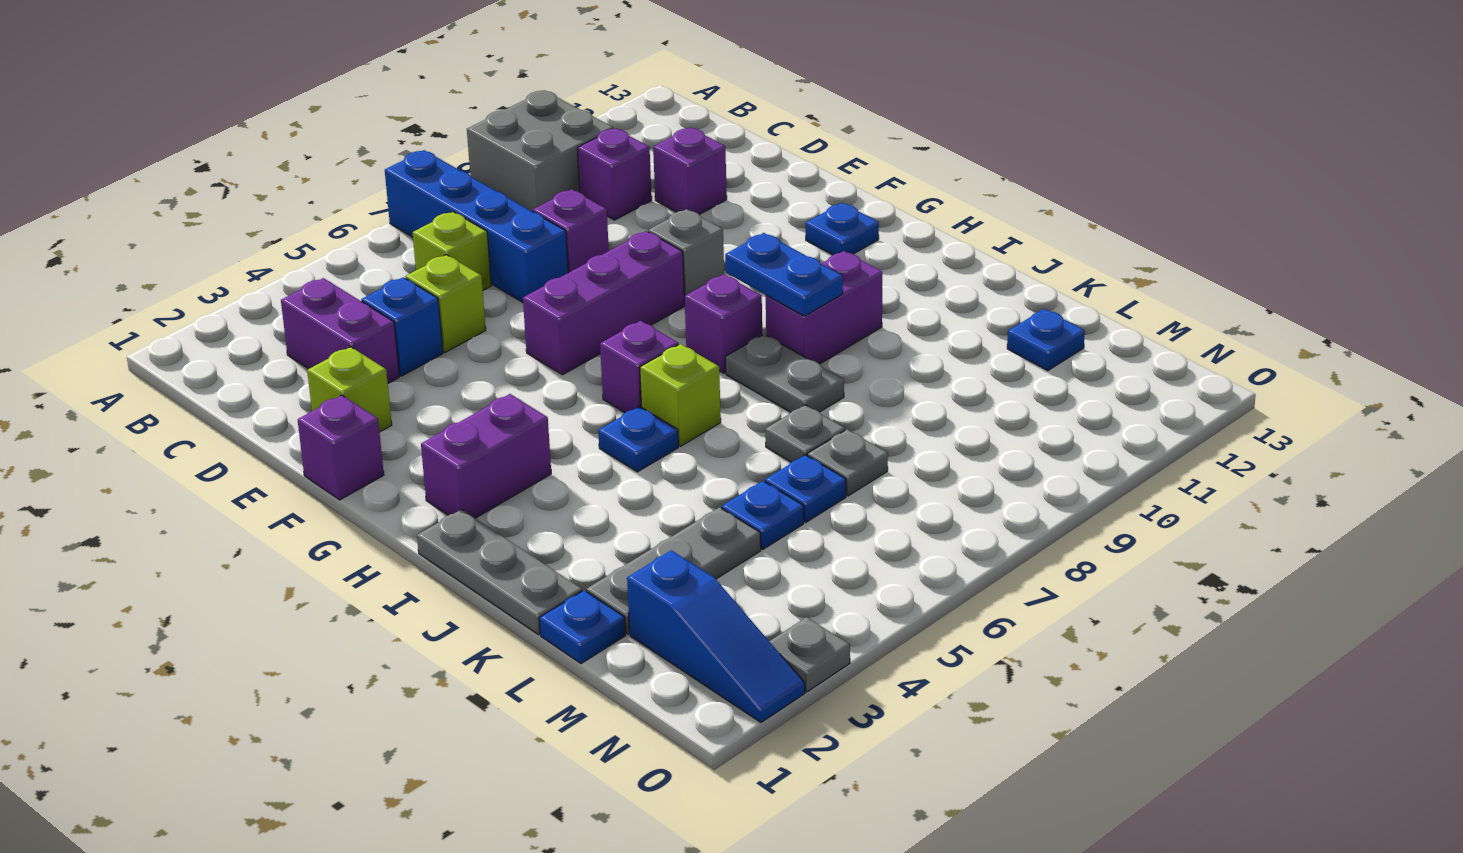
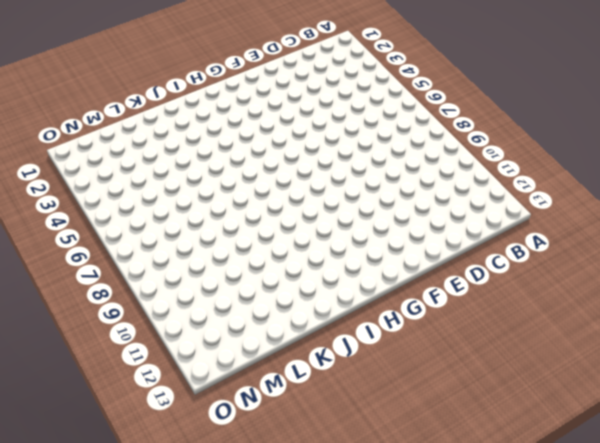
none -> blue brick A7:D7 level 1
none -> grey brick A9:B10 level 1
none -> purple brick C3:D3 level 1
none -> lime brick C6 level 1

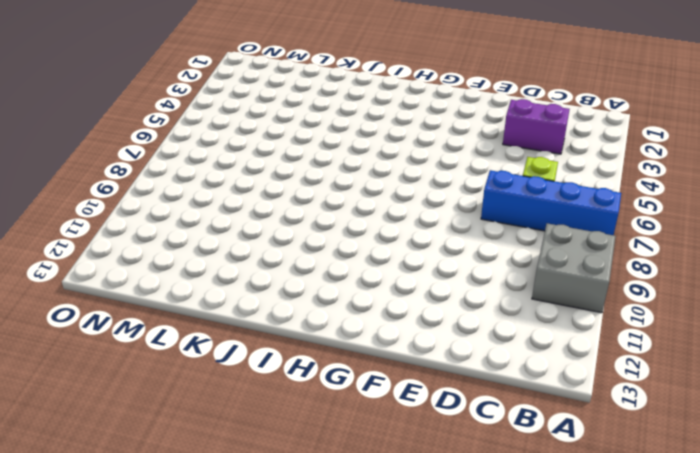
none -> purple brick C10 level 1
none -> blue brick D4 level 1
none -> lime brick D5 level 1
none -> purple brick D8 level 1

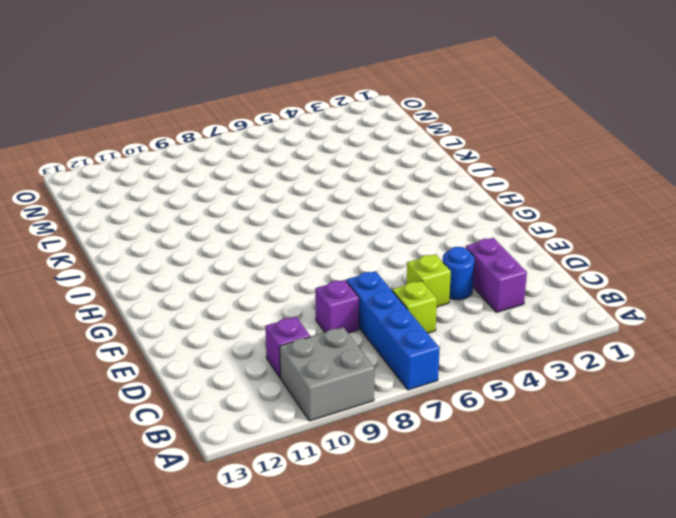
blue round brick D4 level 1 -> blue brick D4 level 1
none -> purple brick D11 level 1
none -> lime brick E2 level 1
none -> purple brick F1 level 1
none -> purple brick F6:F8 level 1

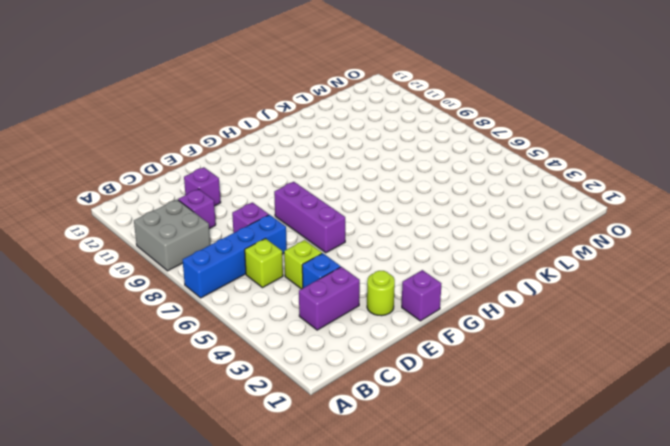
lime round brick E2 level 1 -> lime brick E2 level 1
none -> grey brick F9 level 1
none -> blue plate G12 level 1
none -> purple brick H2:H3 level 1
none -> purple brick H6 level 1

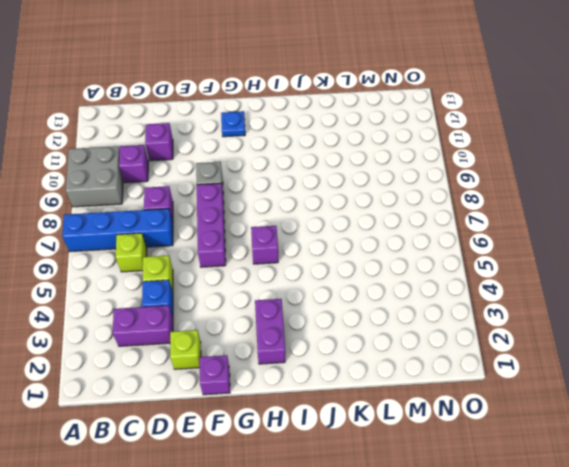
none -> purple brick H8 level 1
none -> grey plate I1:K1 level 1
none -> blue plate I5 level 1
none -> lime brick I6 level 1

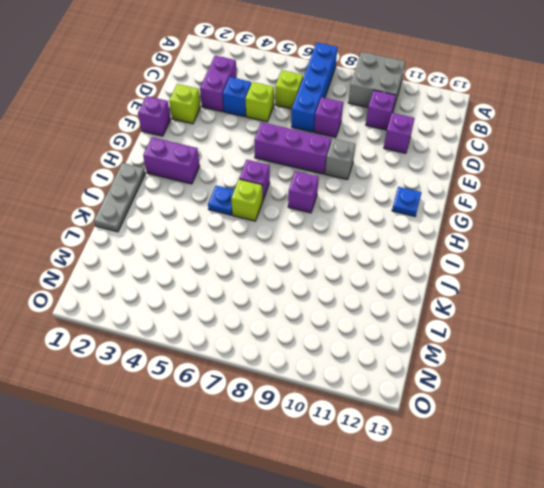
none -> grey plate I8:J8 level 1
none -> purple brick I9:I10 level 1
none -> grey plate K7 level 1
none -> blue plate L1 level 1

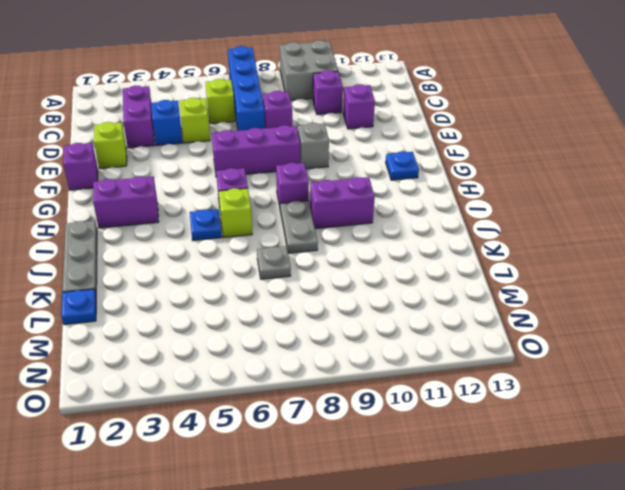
none -> grey plate L2:L4 level 1
none -> blue plate L5 level 1
none -> blue plate L6 level 1
none -> grey plate L7 level 1

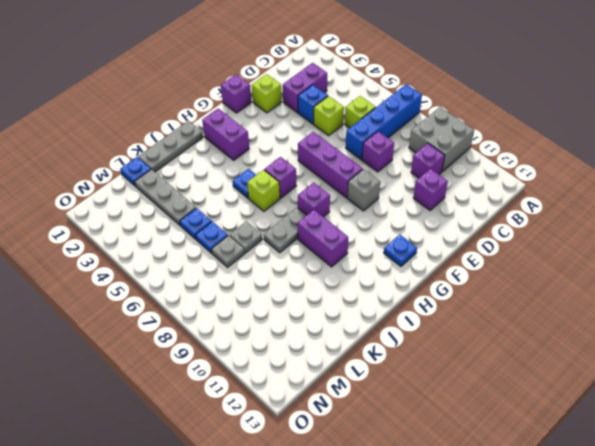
none -> blue plate L12 level 1
none -> blue slope M2:O2 level 1 top M
none -> grey plate O3 level 1
none -> blue plate H9:I9 level 2

